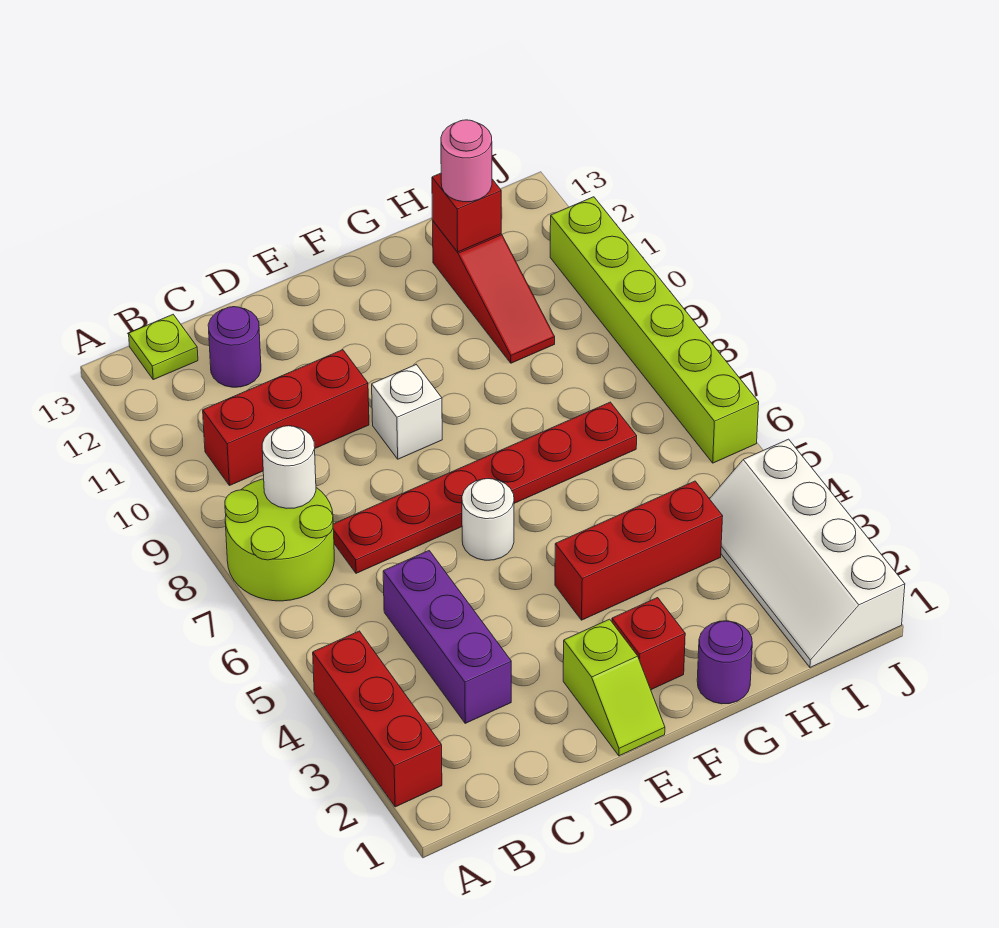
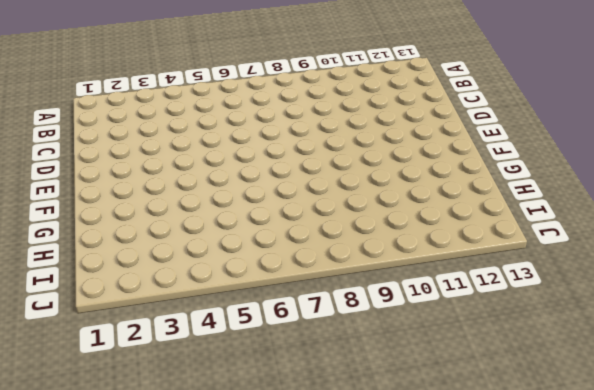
none -> red brick A2:A4 level 1
none -> lime round brick A7:B8 level 1
none -> red brick B10:D10 level 1

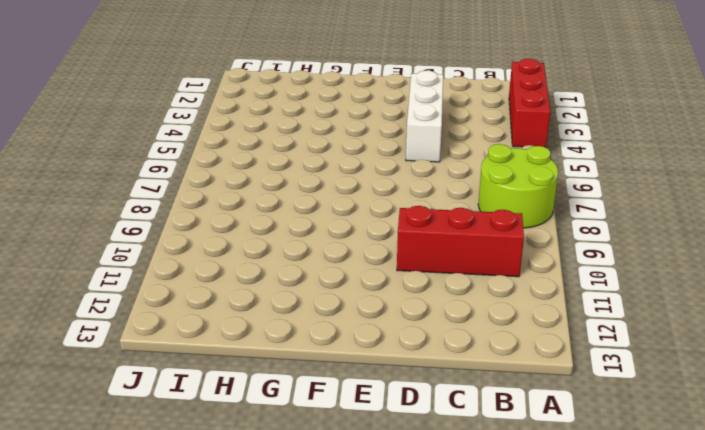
white brick D3:D5 level 1 -> none
none -> lime plate B13 level 1
none -> purple brick C3:C5 level 1
none -> red plate C7:H7 level 1

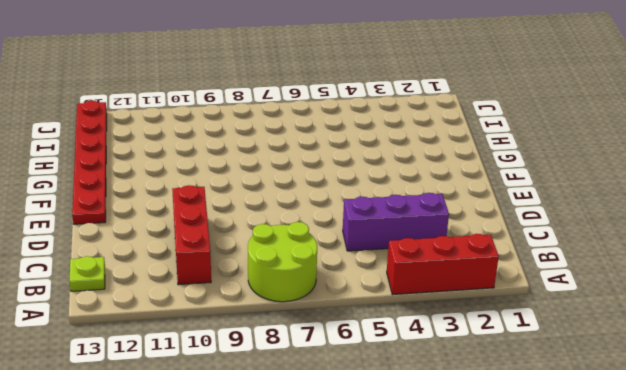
red plate E13:J13 level 1 -> red plate C7:H7 level 1
none -> purple round brick C12 level 1
none -> lime slope E1:E2 level 1 top 2
none -> white round brick E6 level 1

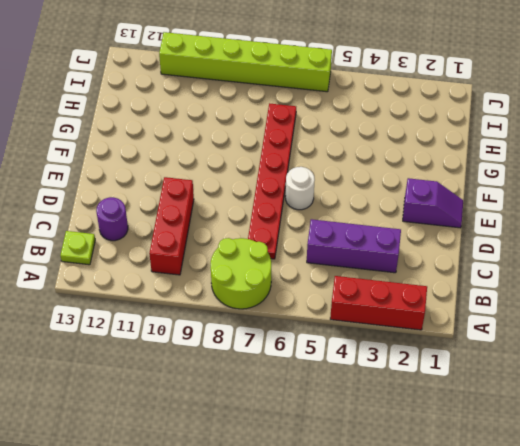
purple slope E1:E2 level 1 top 2 -> lime slope E1:E2 level 1 top 2
none -> white brick E9 level 1
none -> red brick F2 level 1
none -> red brick F4:H4 level 1

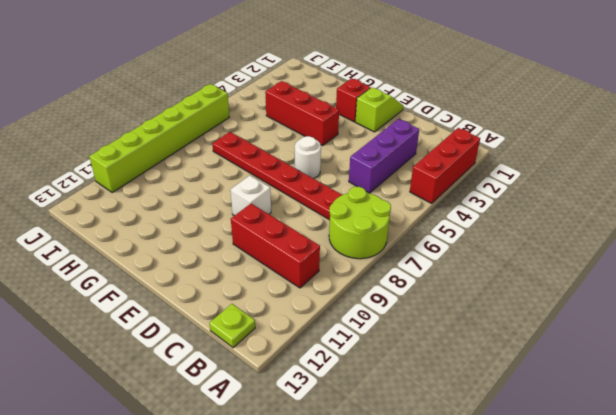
none -> purple round brick C12 level 1
none -> purple round brick G1 level 1
none -> red slope H10:H12 level 1 top 12

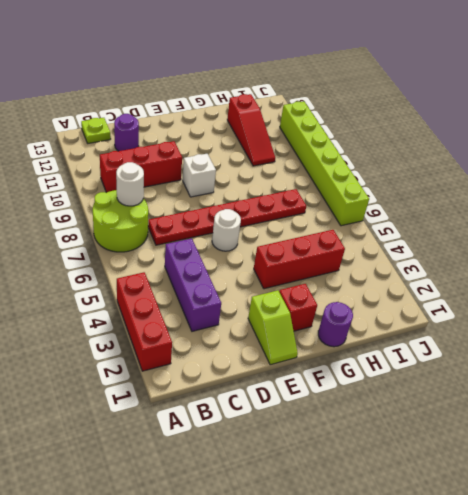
none -> white slope I1:J4 level 1 top J
none -> red brick H12 level 2
none -> pink round brick H12 level 3

